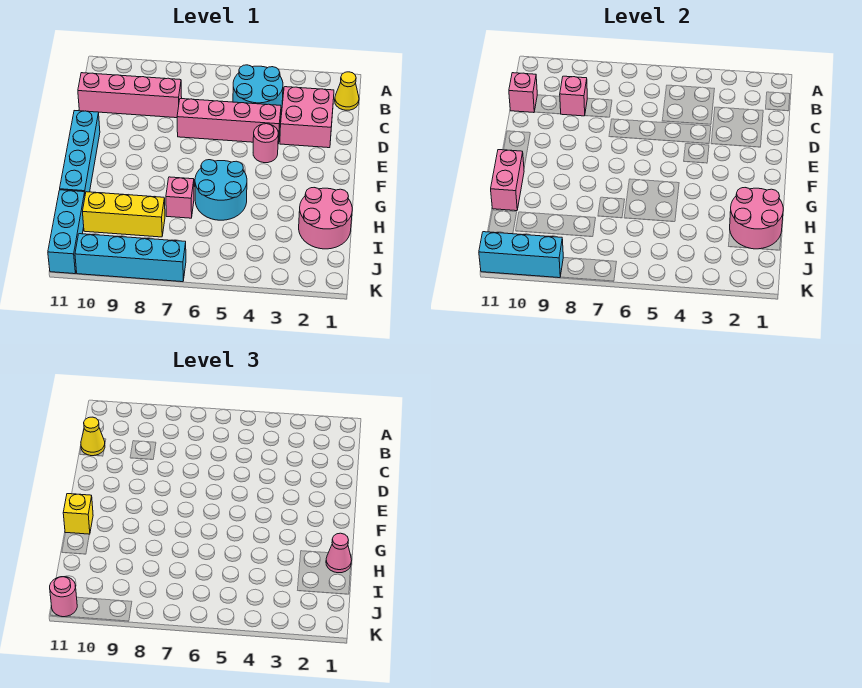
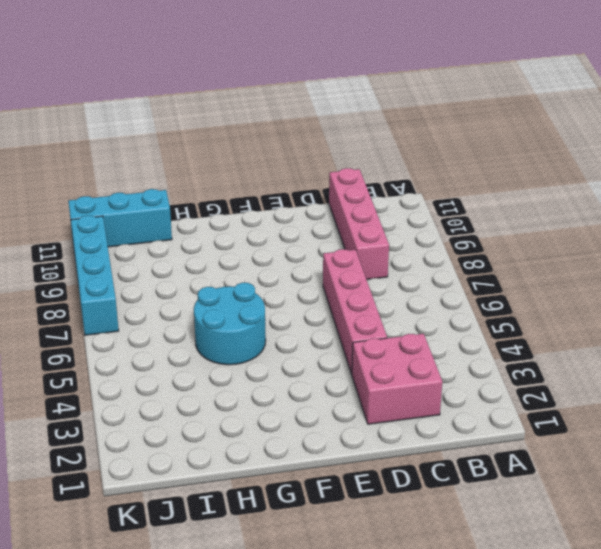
none -> yellow cone B1 level 1
none -> cyan round brick B4:C5 level 1
none -> pink round brick E4 level 1

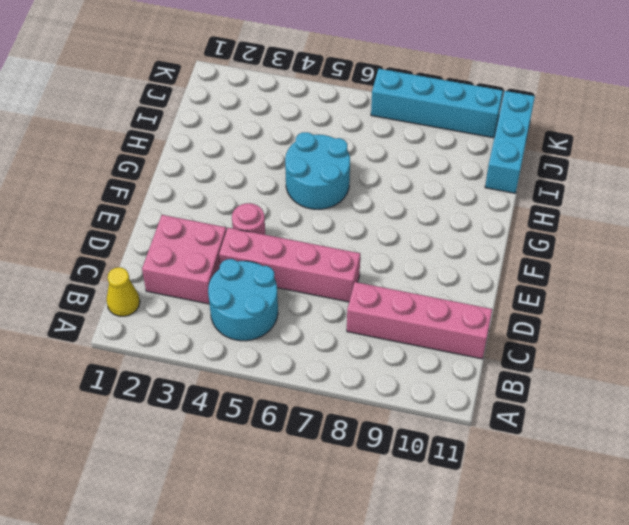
none -> cyan brick E11:H11 level 1
none -> pink round brick H1:I2 level 1
none -> pink brick H7 level 1

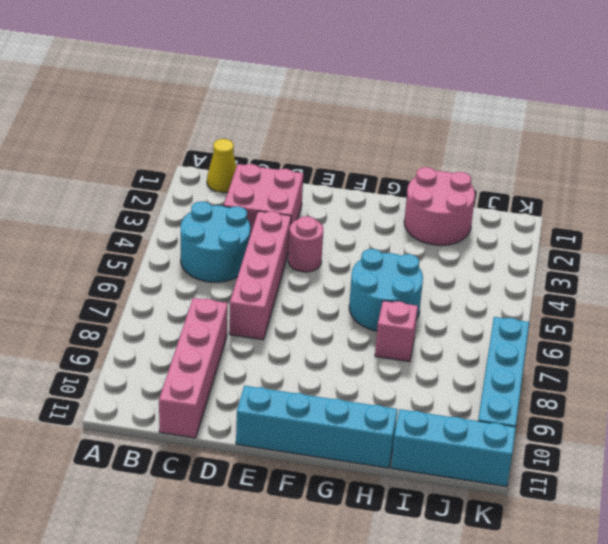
none -> yellow brick I8:I10 level 1
none -> pink brick C9 level 2
none -> pink brick C11 level 2

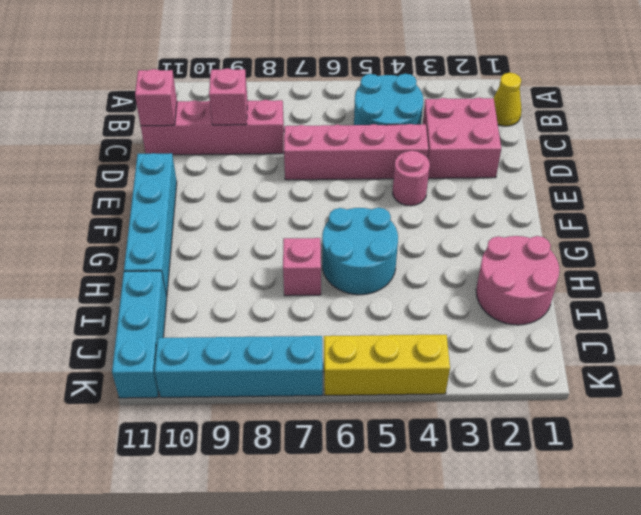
yellow brick K4:K6 level 1 -> yellow brick I8:I10 level 1
none -> pink brick G11:H11 level 2
none -> pink round brick H1:I2 level 2
none -> cyan brick K9:K11 level 2

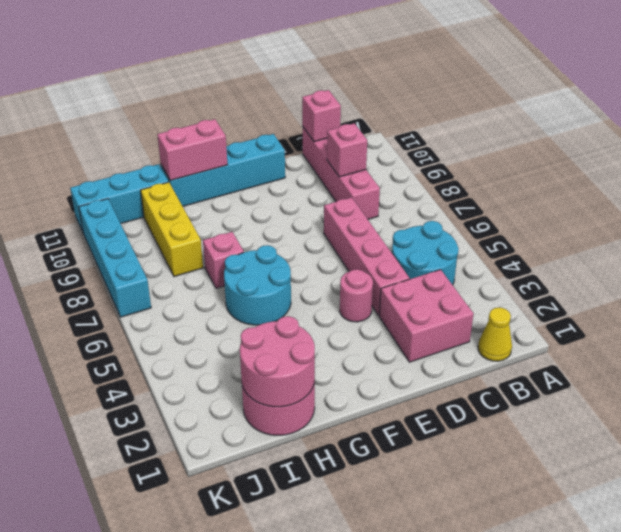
none -> cyan brick K9:K11 level 2
none -> yellow cone C11 level 3
none -> yellow brick G11 level 3

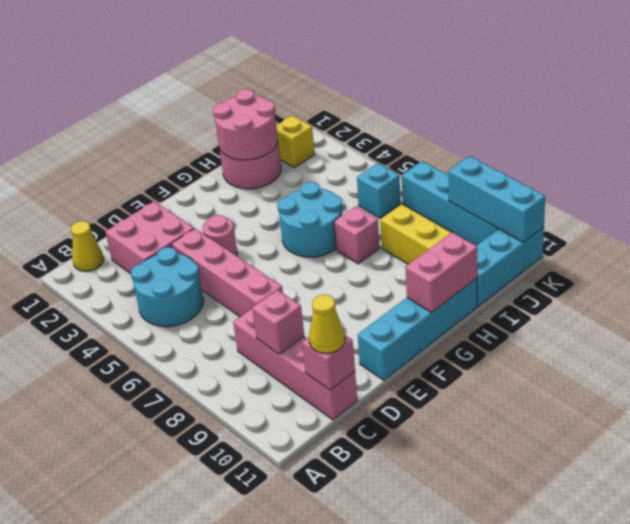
yellow brick J2 level 1 -> yellow brick G11 level 3
cyan brick J6 level 1 -> none
none -> pink cone H1 level 3
none -> pink round brick K11 level 3

